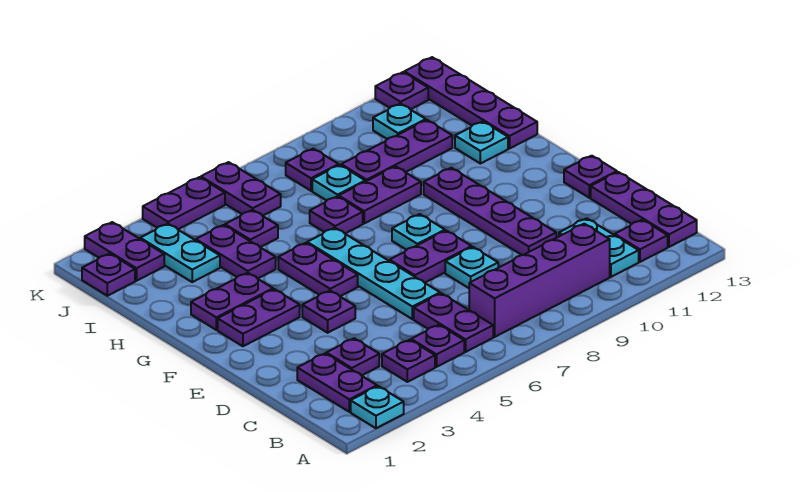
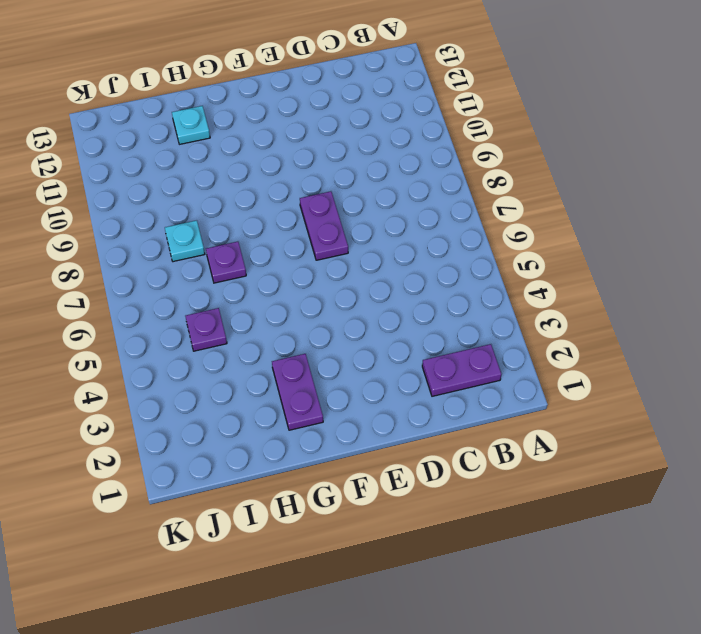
none -> cyan plate A2 level 1
none -> purple plate B4 level 1
none -> purple plate B5 level 1
none -> purple plate B6:C6 level 1

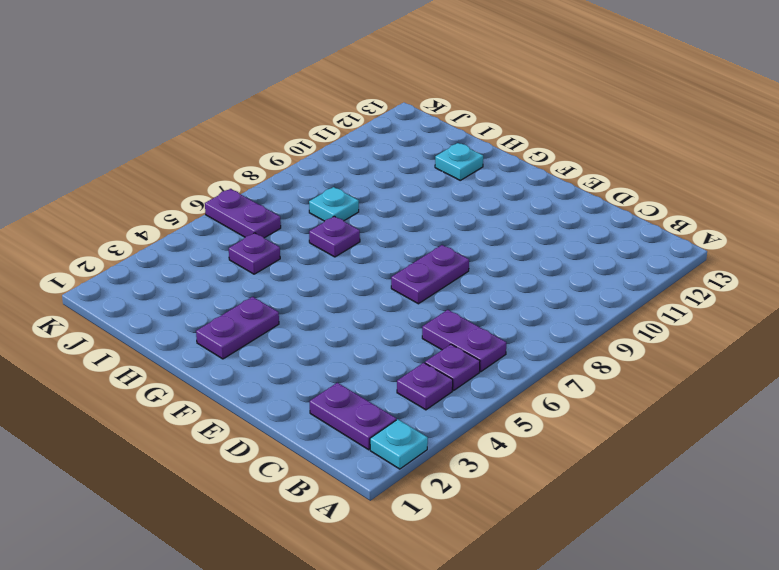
none -> purple brick B7:B10 level 1
none -> cyan plate B11:C11 level 1
none -> purple plate B12 level 1
none -> purple plate B13:D13 level 1

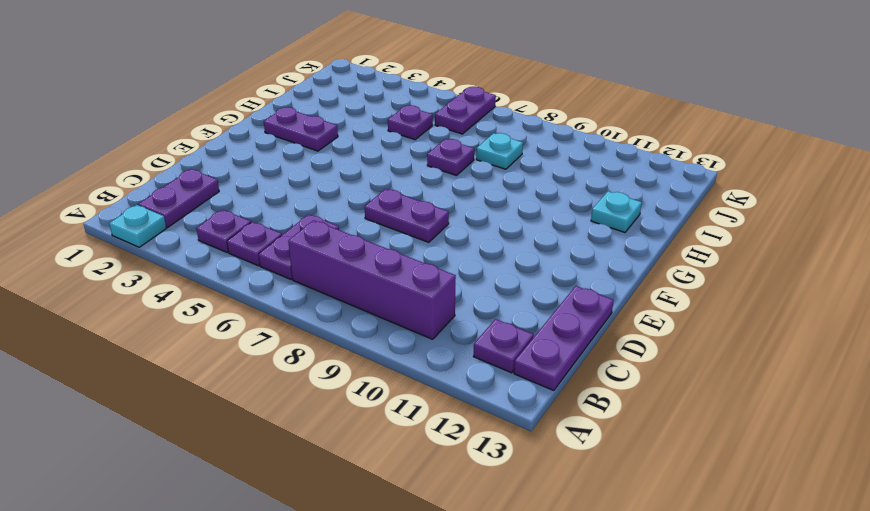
none -> cyan plate B11:C11 level 1
none -> purple plate C3 level 1
none -> cyan plate D6:G6 level 1
none -> cyan plate D8 level 1

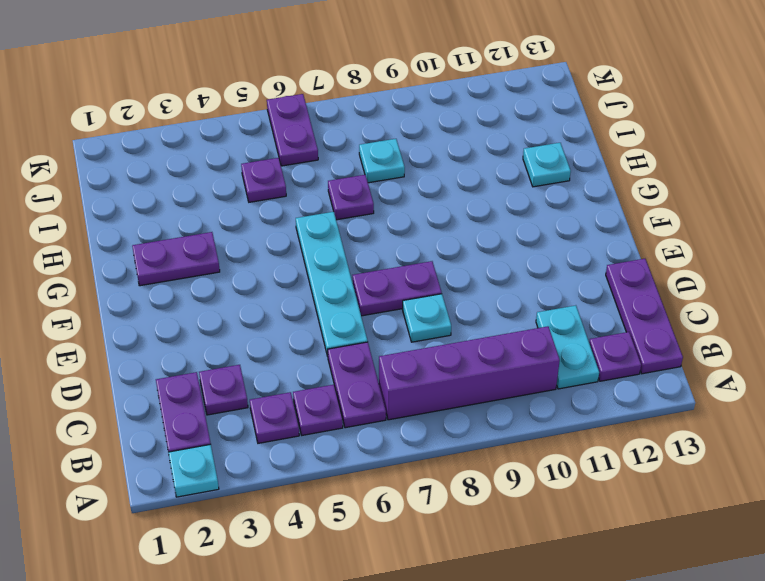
none -> purple plate D10:G10 level 1
none -> purple plate E4 level 1
none -> purple plate E13 level 1
none -> purple plate F2:F3 level 1

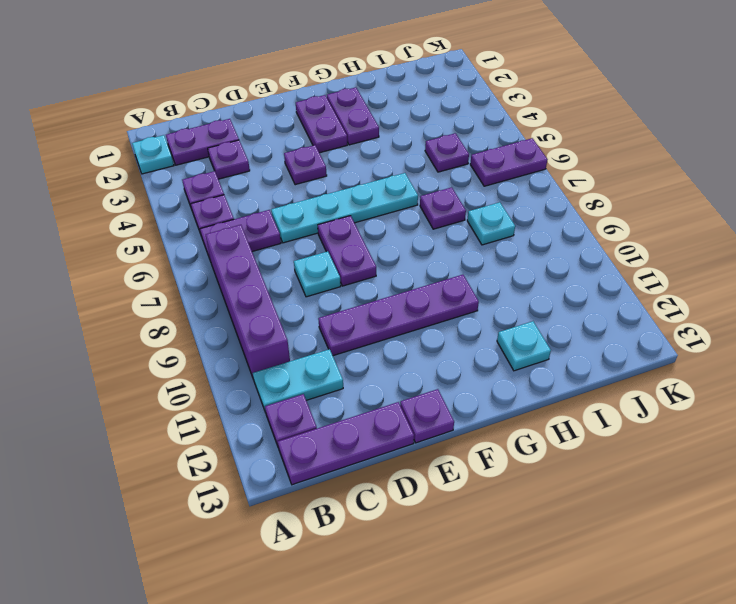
none -> purple plate F5:G5 level 1
none -> cyan plate F8 level 1
none -> purple plate H4:I4 level 1
none -> purple plate H8:H9 level 1

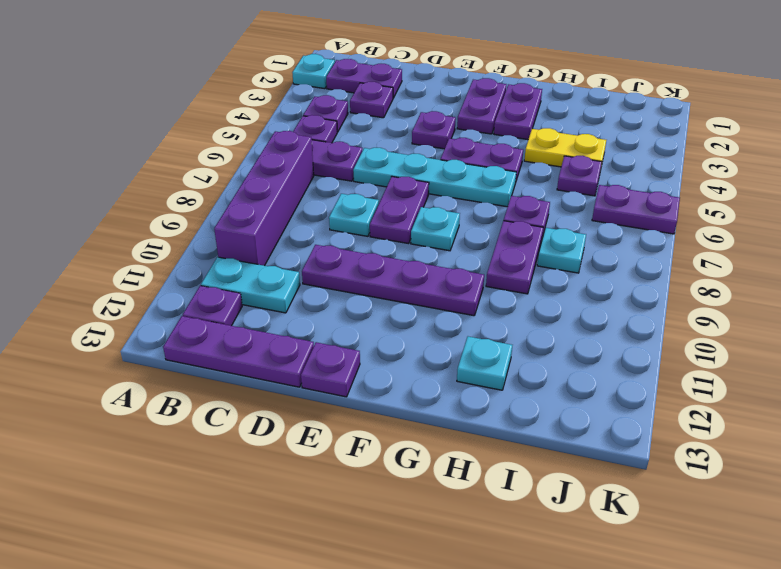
yellow plate H4:I4 level 1 -> purple plate H4:I4 level 1
none -> purple plate H13:K13 level 1
none -> cyan plate I3:J3 level 1
none -> purple plate I9:I11 level 1
none -> purple plate J1 level 1

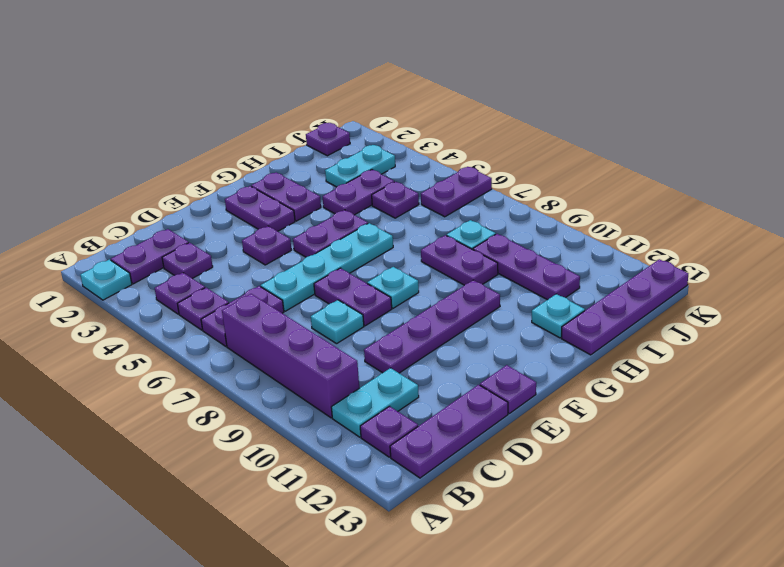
none -> purple plate H7 level 1
none -> purple plate J2:K2 level 1
none -> purple plate J8 level 1
none -> cyan plate J11 level 1

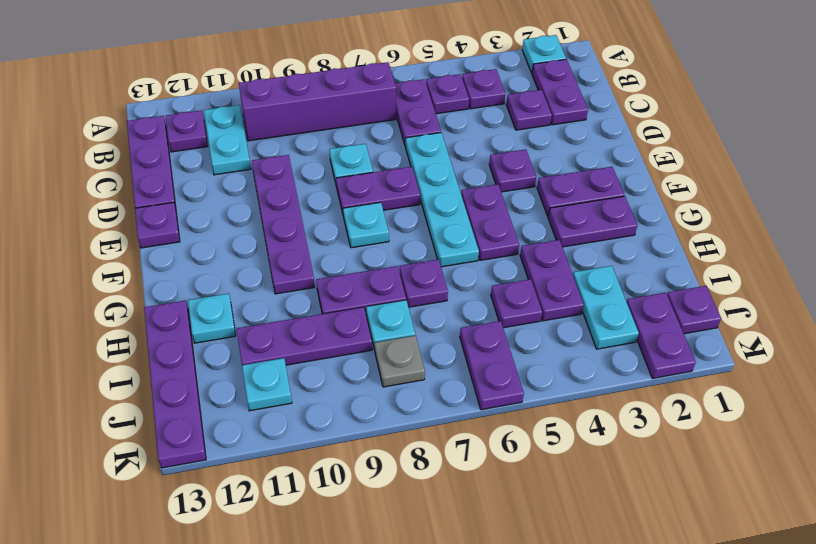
grey plate J8 level 1 -> purple plate J8 level 1
none -> purple plate K4:K5 level 1
none -> purple plate K12 level 1

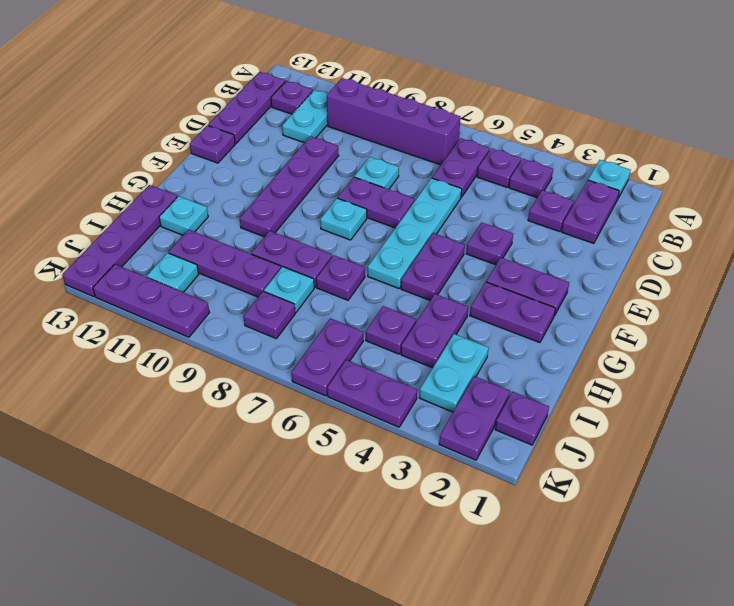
purple plate K10:K12 level 1 -> purple plate K12 level 1

